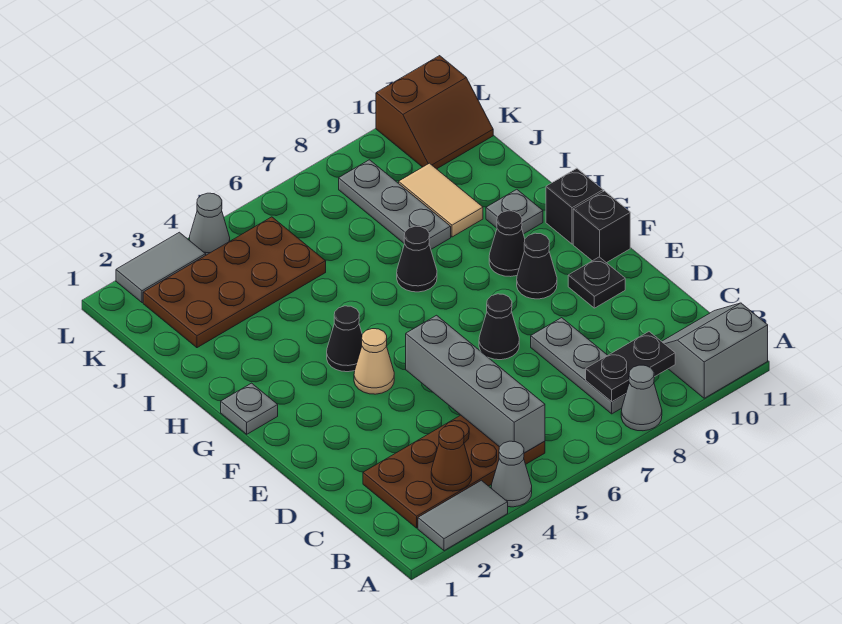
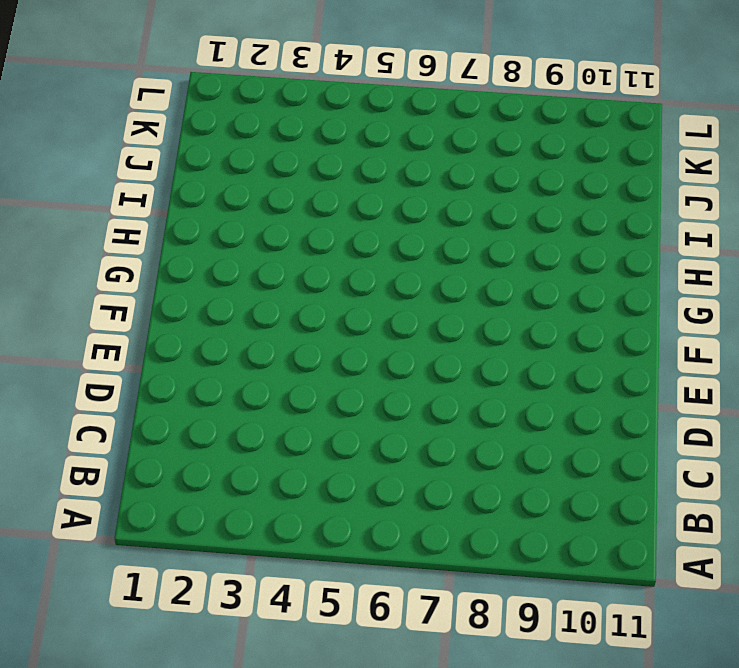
none -> grey tile A2:A3 level 1
none -> grey cone A4 level 1
none -> grey cone A8 level 1

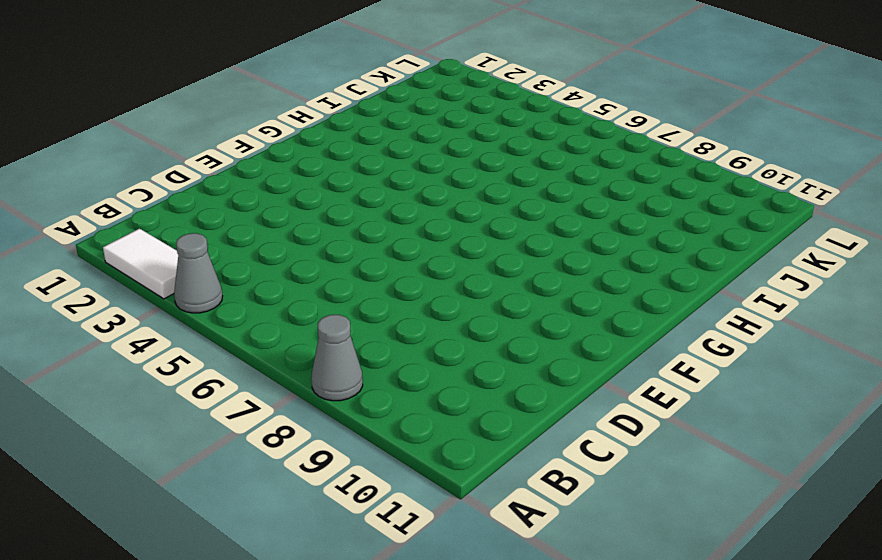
white tile A2:A3 level 1 -> grey tile A2:A3 level 1
none -> grey slope A10:B11 level 1 top A
none -> brown plate B2:C5 level 1
none -> grey plate B8:D8 level 1

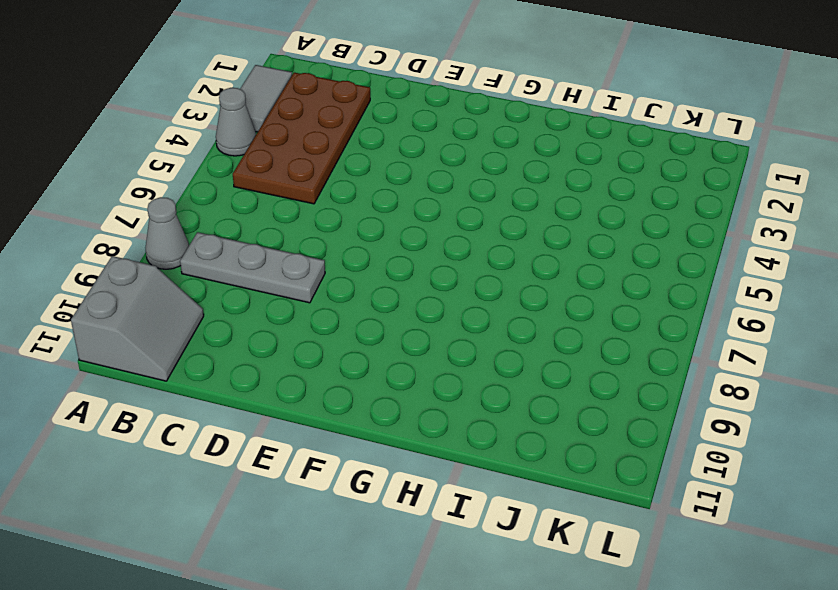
none -> black cone E7 level 1
none -> black plate E10 level 1
none -> tan cone F4 level 1

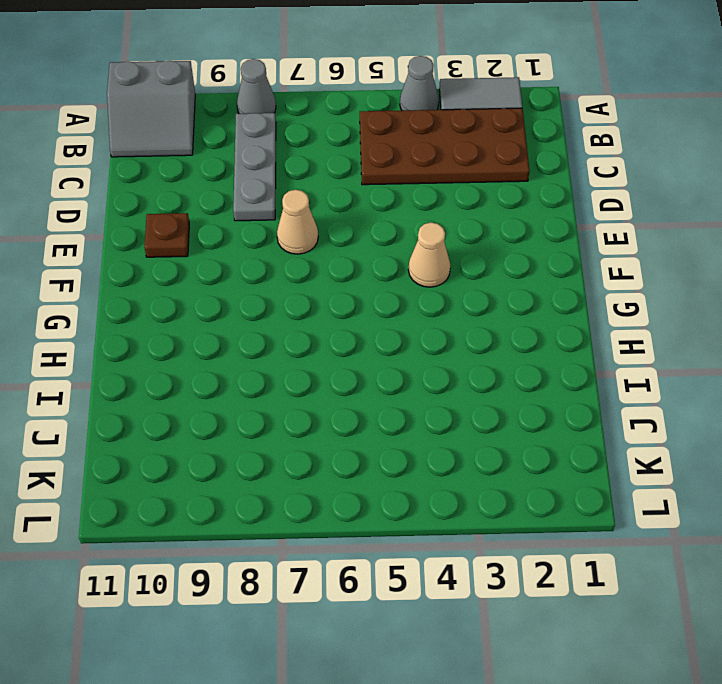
tan cone E7 level 1 -> black cone E7 level 1
brown plate E10 level 1 -> black plate E10 level 1
none -> black cone F9 level 1
none -> black brick F11 level 1
none -> grey plate G1 level 1

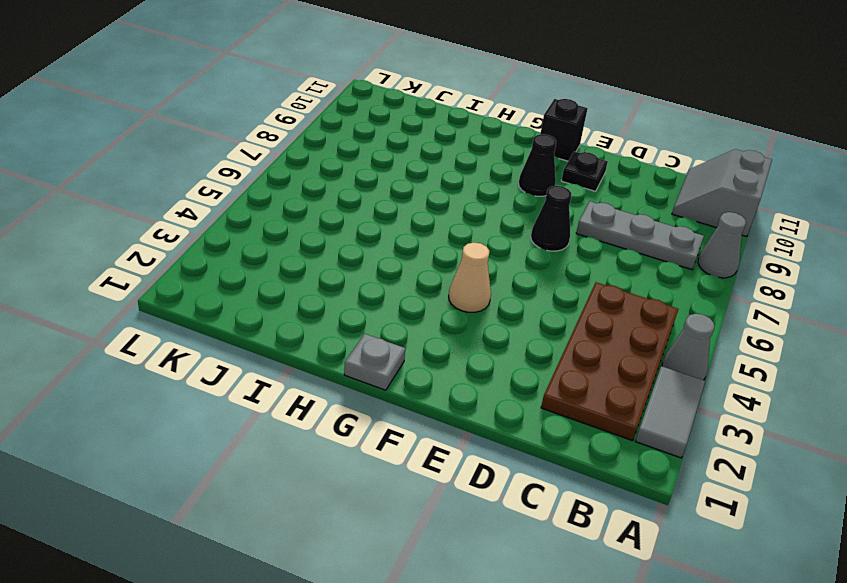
none -> black cone G4 level 1
none -> black cone G9 level 1
none -> black brick G11 level 1

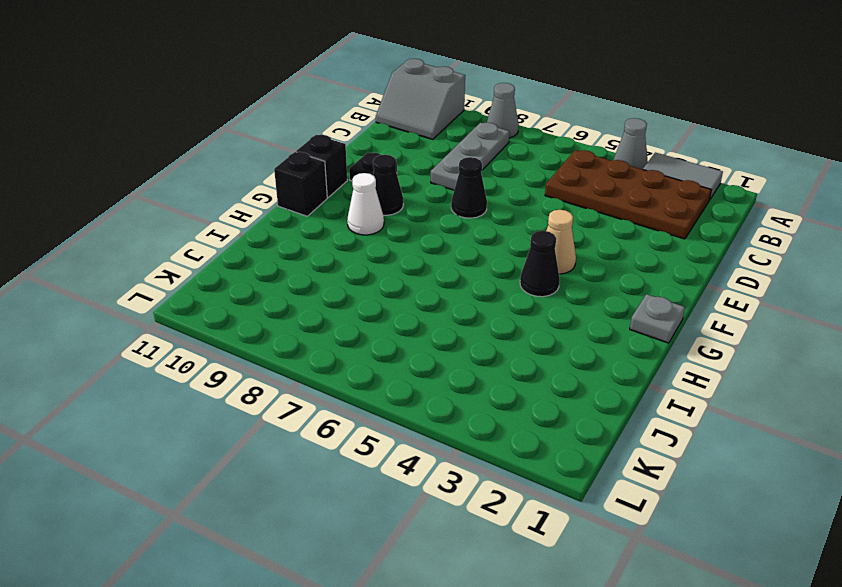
white cone G9 level 1 -> black cone G9 level 1
none -> black cone H7 level 1
none -> grey plate H10 level 1
none -> grey plate I8:K8 level 1

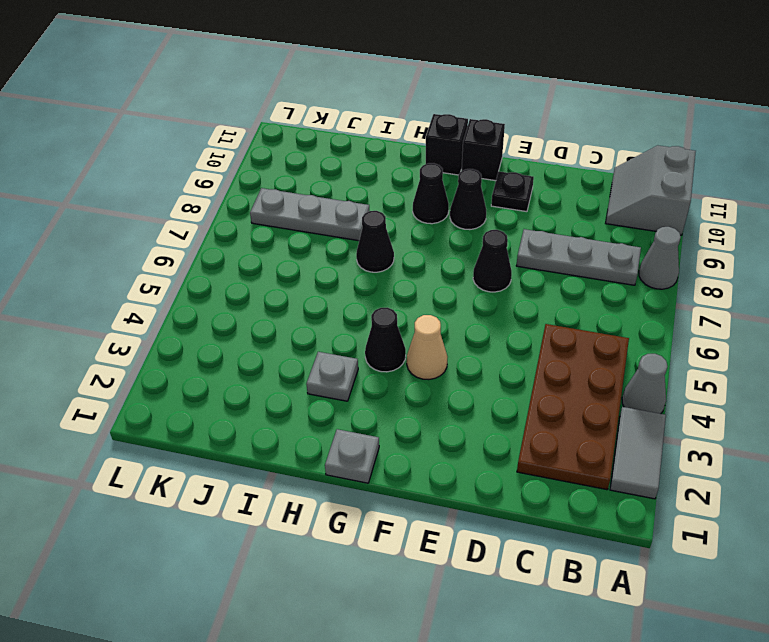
grey plate H3 level 1 -> grey plate H10 level 1
none -> tan tile I9:J9 level 1
none -> brown plate J2:K5 level 1
none -> brown slope K10:L11 level 1 top L

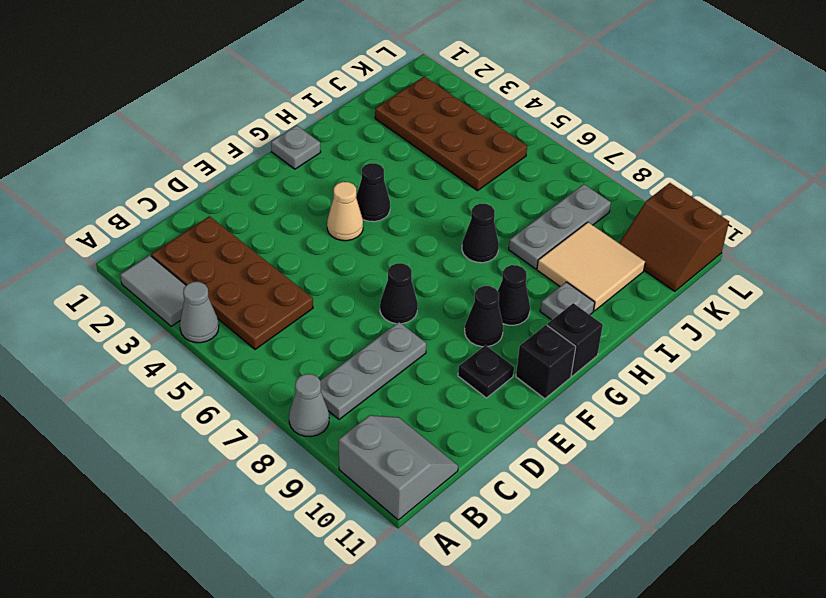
tan tile I9:J10 level 1 -> tan tile I9:J9 level 1
none -> grey tile L2:L3 level 1
none -> grey cone L4 level 1
none -> brown cone B3 level 2

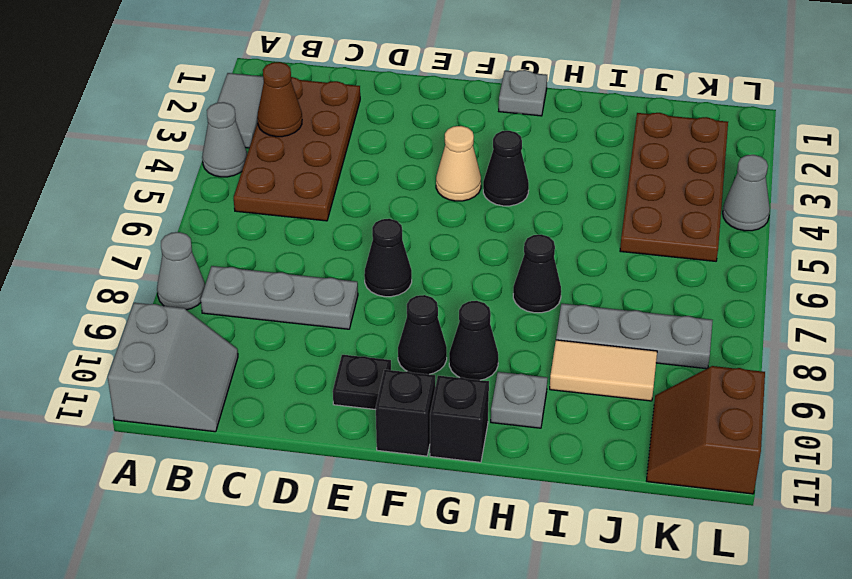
none -> grey tile L2:L3 level 1
none -> grey brick B5:E5 level 2
none -> black plate B8:B9 level 2

